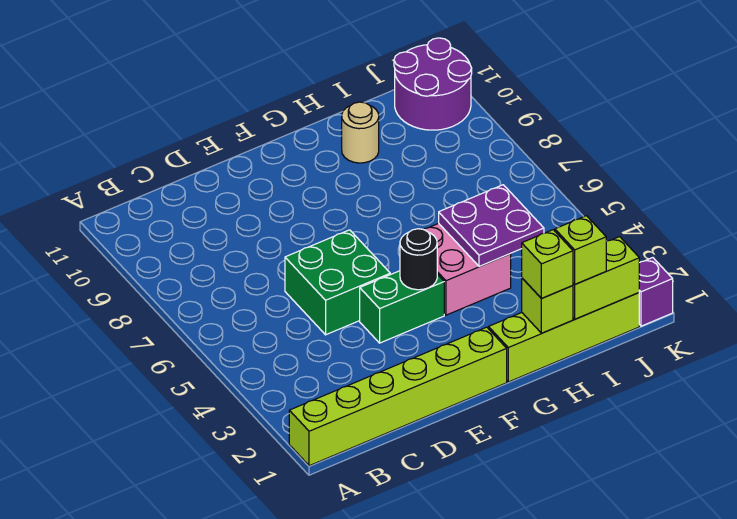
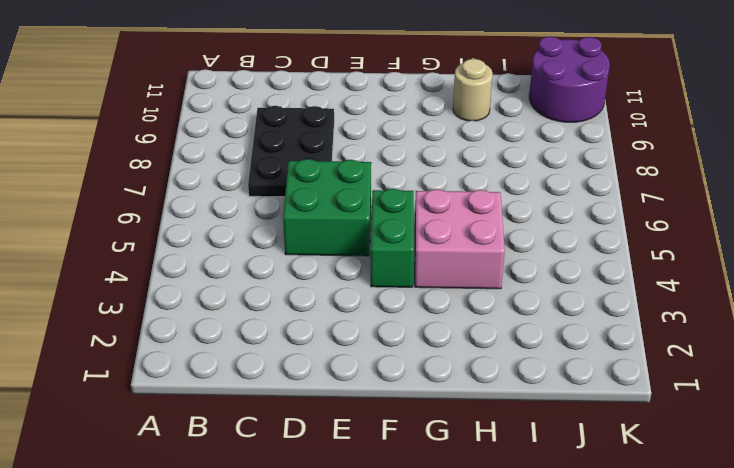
black plate C7:D9 level 1 -> none
green brick F4:F5 level 1 -> green brick E4:F4 level 1
none -> lime brick A1:F1 level 1
none -> lime brick G1:J1 level 1
none -> purple brick K1 level 1

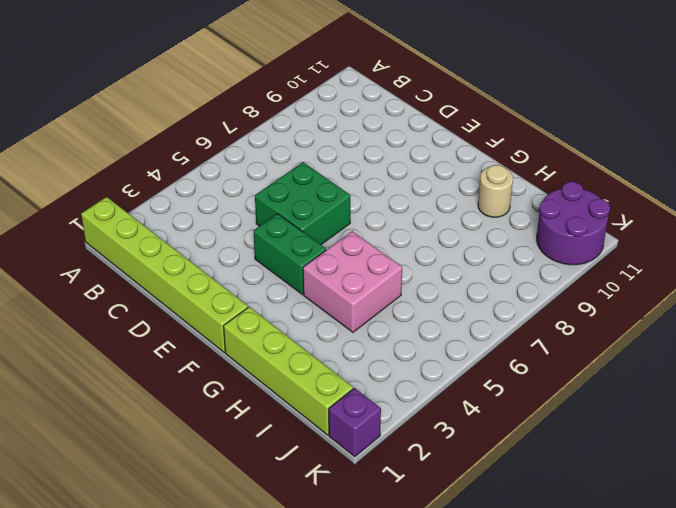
none -> black round brick F4 level 2
none -> lime brick H1 level 2
none -> purple plate H4:I5 level 2

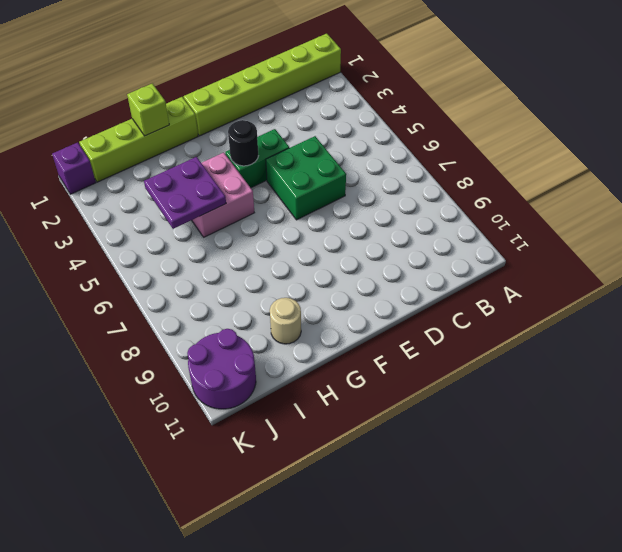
none -> lime brick I1:J1 level 2
none -> lime brick H1 level 3
none -> lime brick I1 level 3

